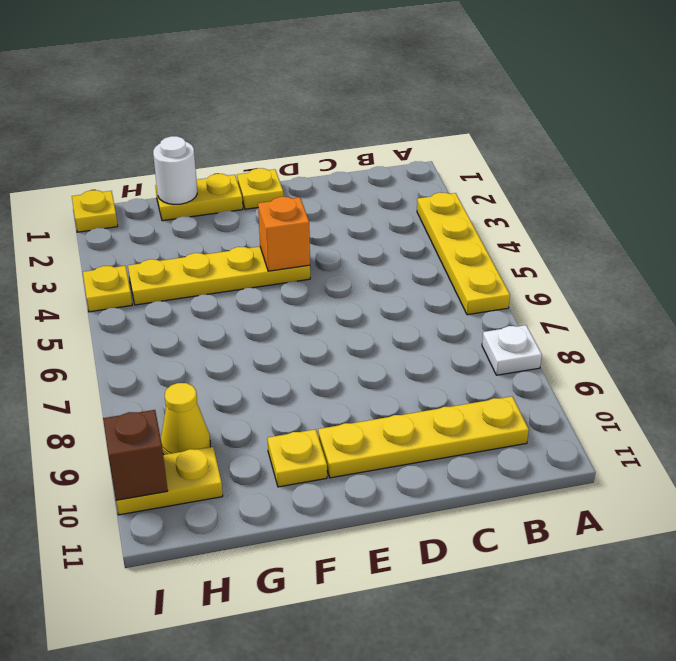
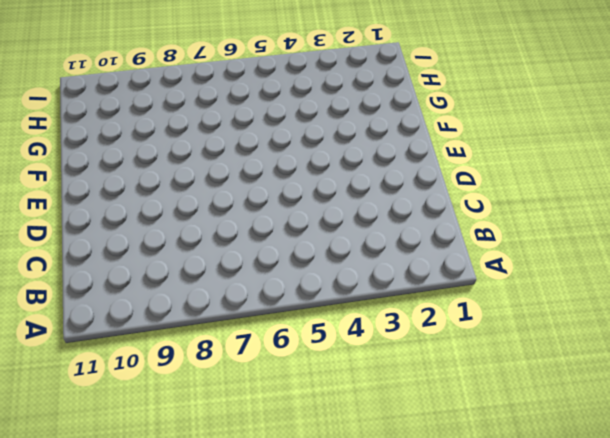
none -> yellow plate A3:A6 level 1
none -> white plate A8 level 1
none -> yellow plate B10:E10 level 1

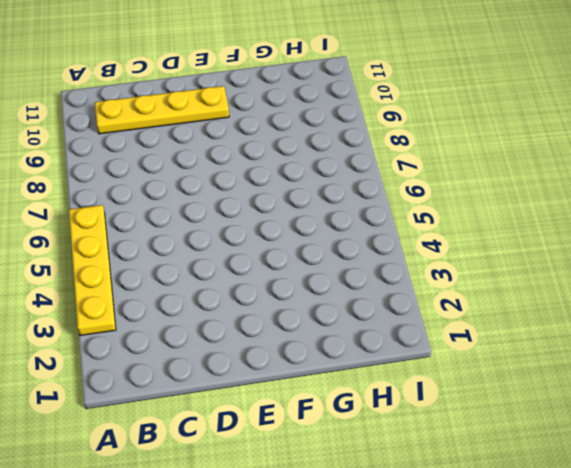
none -> white plate A8 level 1
none -> yellow plate E1 level 1
none -> yellow plate E4:H4 level 1

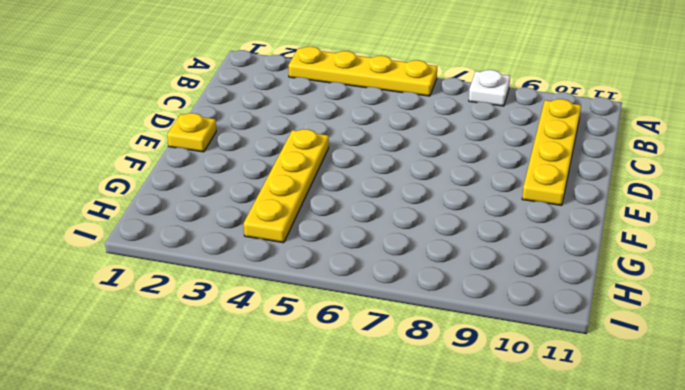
none -> yellow plate F1:G1 level 1
none -> yellow plate F10 level 1
none -> yellow cone H9 level 1

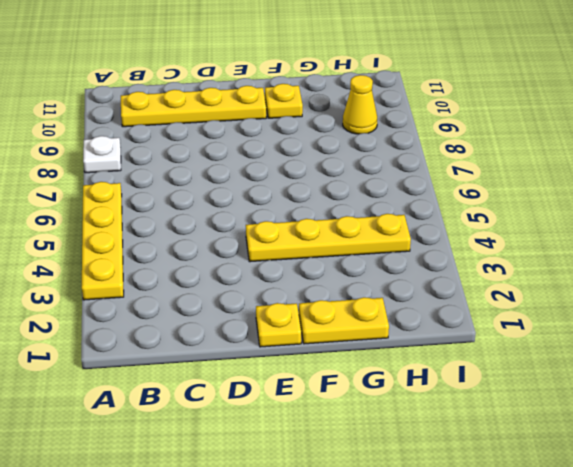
none -> yellow plate H10:I10 level 1
none -> yellow plate I1 level 1
none -> yellow plate I4 level 1

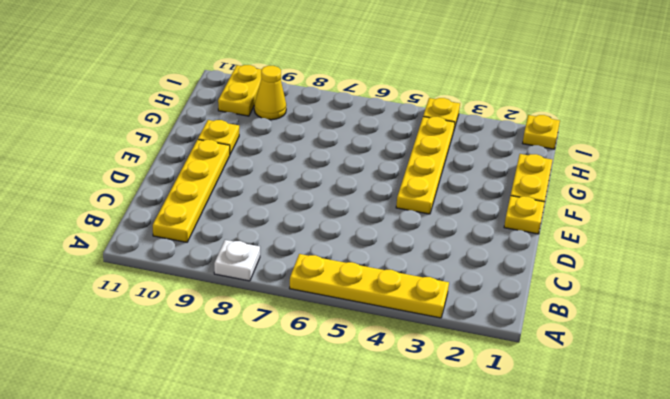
none -> orange brick E4 level 2
none -> white round brick G1 level 2
none -> brown brick I10 level 2

